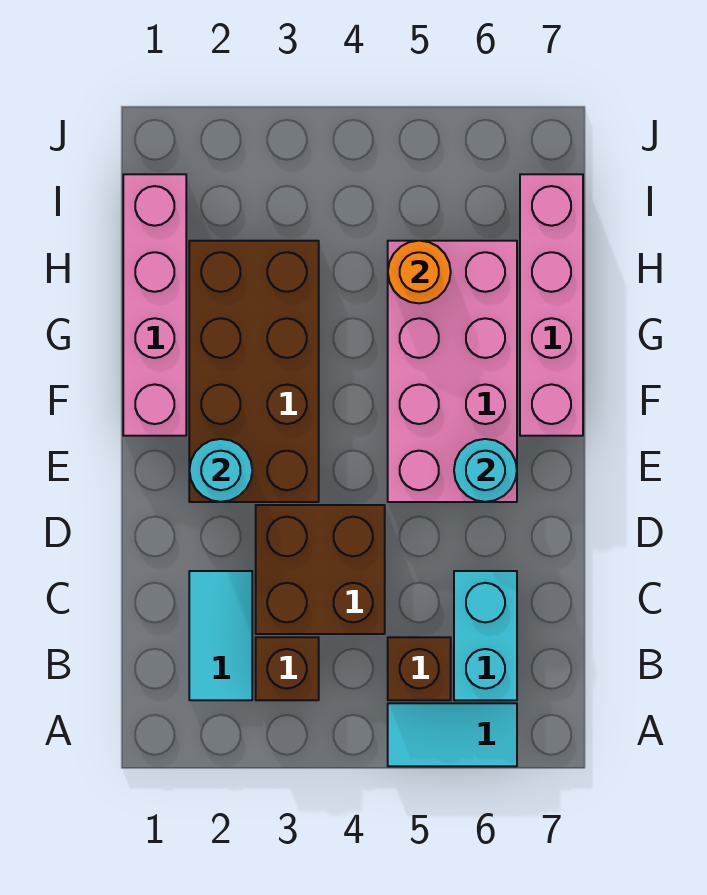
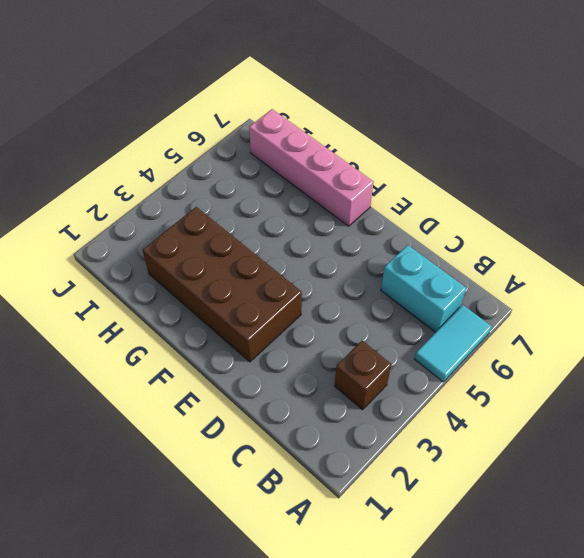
none -> cyan tile B2:C2 level 1
none -> brown brick B5 level 1
none -> brown brick C3:D4 level 1

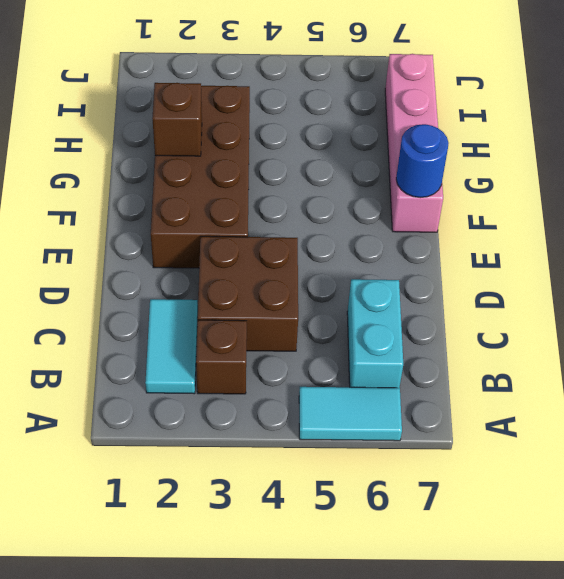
blue round brick F7 level 2 -> none
brown brick G2 level 2 -> brown brick B5 level 1
none -> pink brick E5:H6 level 1
none -> pink brick F1:I1 level 1
none -> cyan round brick E2 level 2

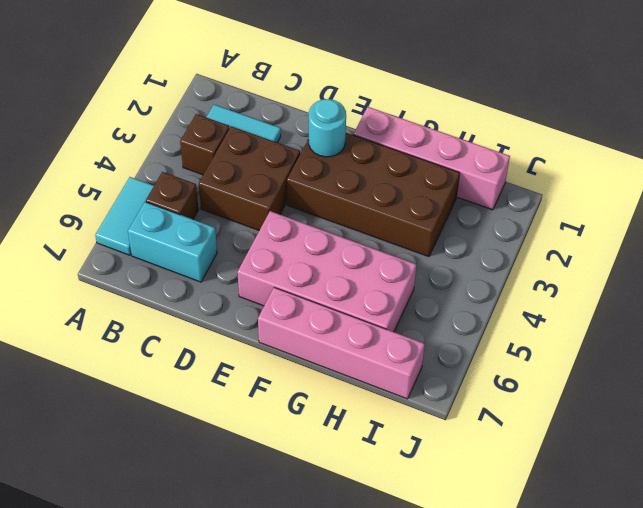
none -> cyan round brick E6 level 2
none -> orange round brick H5 level 2

